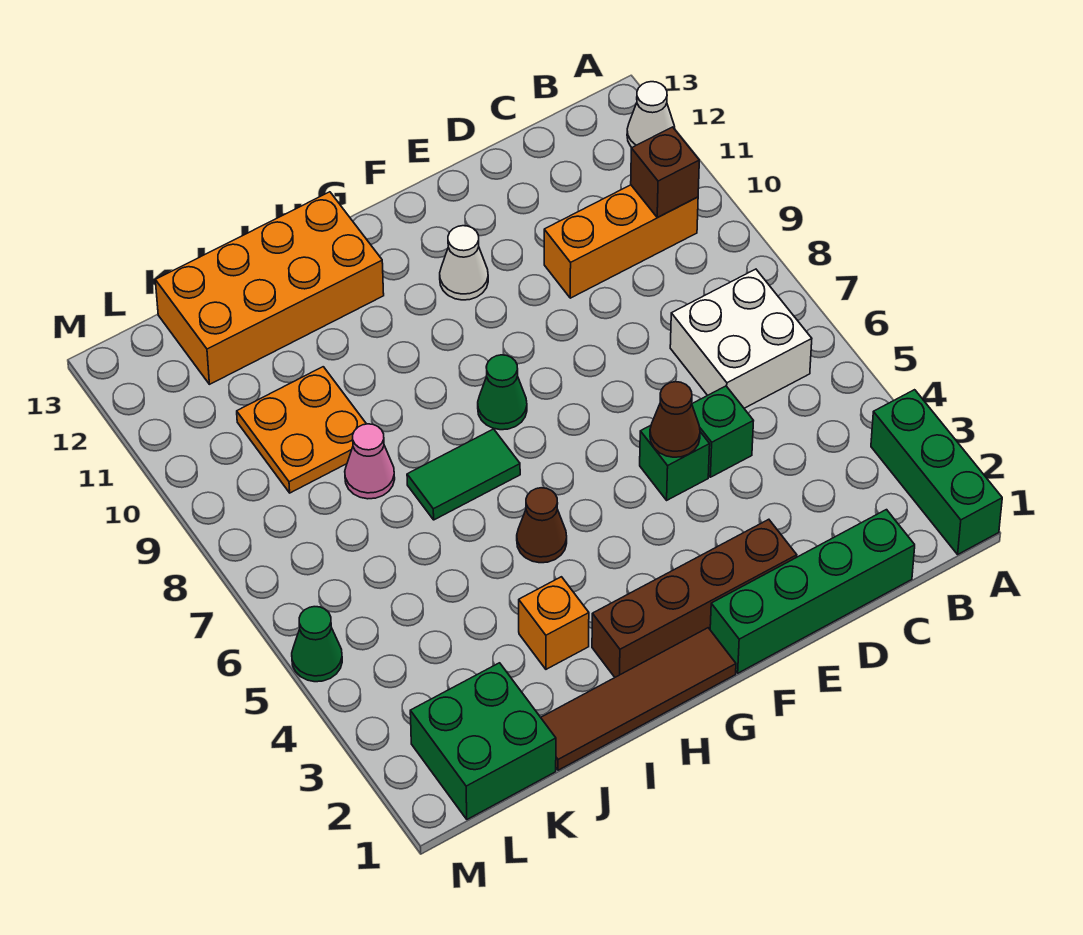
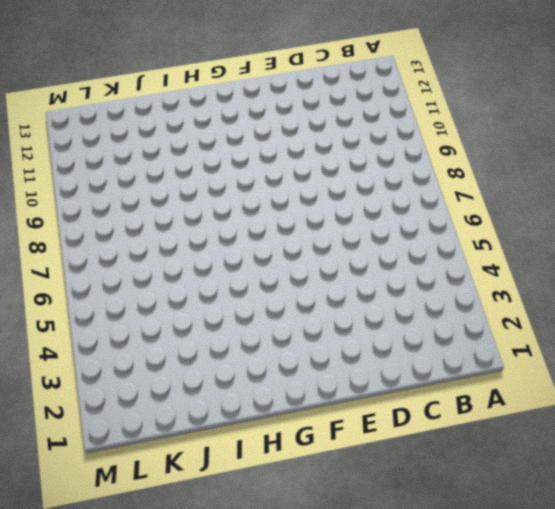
none -> green brick A1:A3 level 1
none -> white cone A12 level 1
none -> white brick B6:C7 level 1

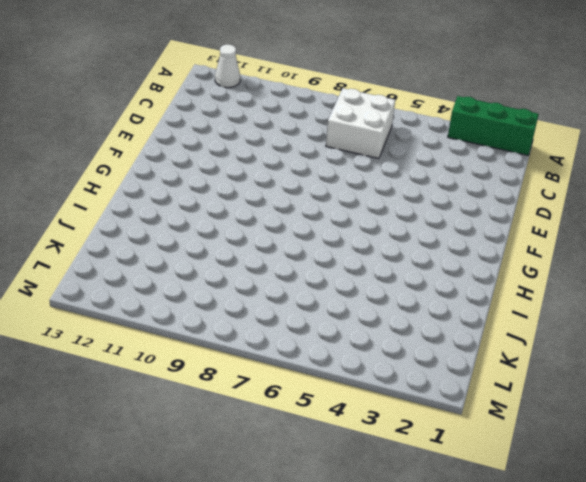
none -> orange brick B10:D10 level 1
none -> green brick C1:F1 level 1
none -> green brick D5 level 1

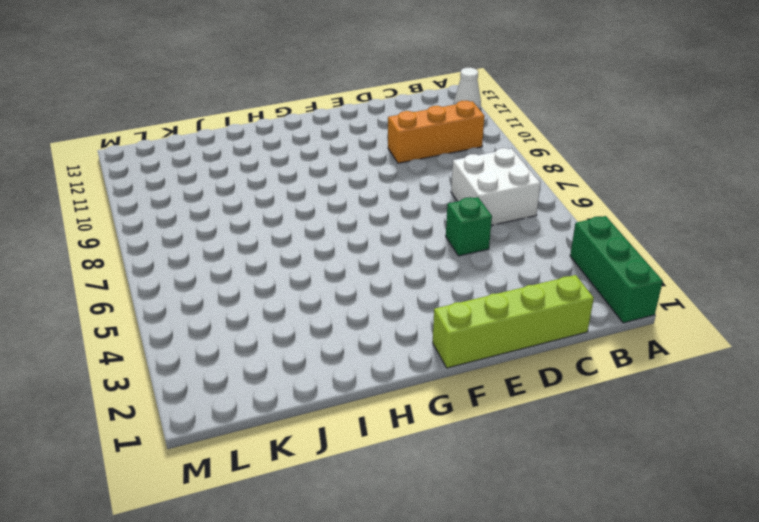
lime brick C1:F1 level 1 -> green brick C1:F1 level 1
none -> brown brick E2:H2 level 1
none -> green brick E5 level 1
none -> white cone F11 level 1

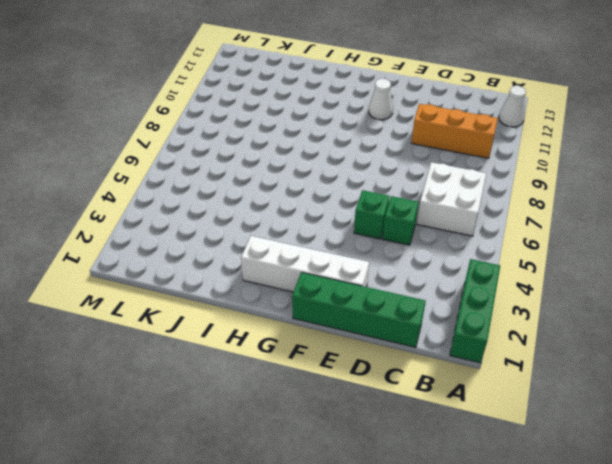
white brick E2:H2 level 1 -> brown brick E2:H2 level 1
none -> brown tile G1:J1 level 1
none -> green cone G8 level 1
none -> brown cone H5 level 1

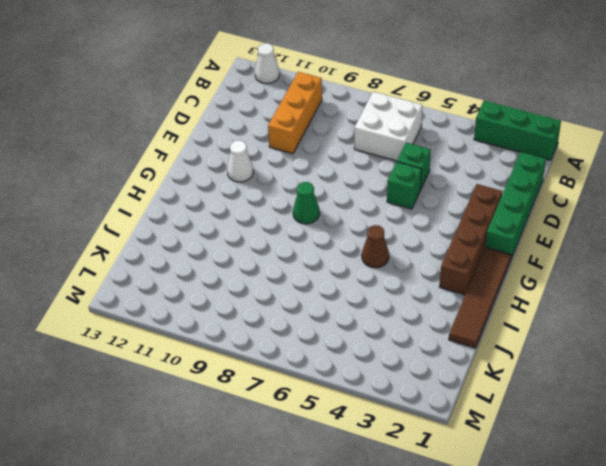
none -> green tile H7:I7 level 1
none -> orange brick H12:K13 level 1
none -> orange brick I3 level 1

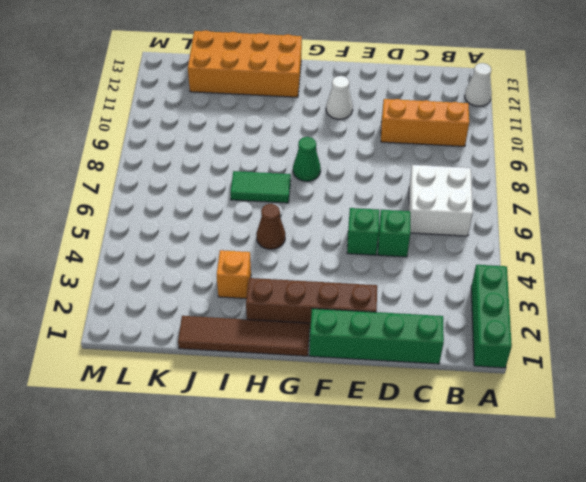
none -> pink cone J8 level 1
none -> orange plate J9:K10 level 1
none -> green brick K1:L2 level 1

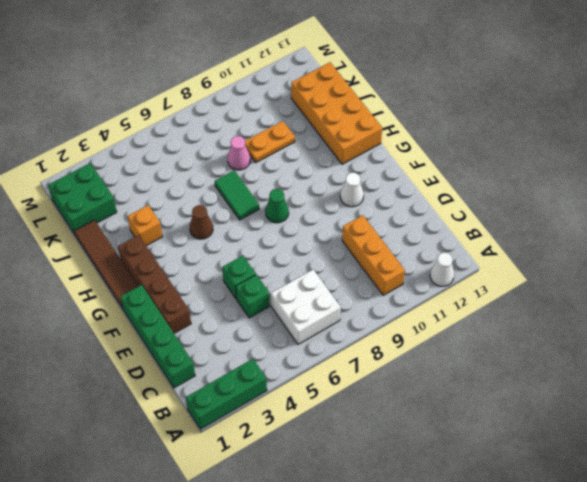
orange plate J9:J10 level 1 -> orange plate J9:K10 level 1
none -> green cone M5 level 1
none -> brown brick B10 level 2
none -> brown cone E5 level 2

